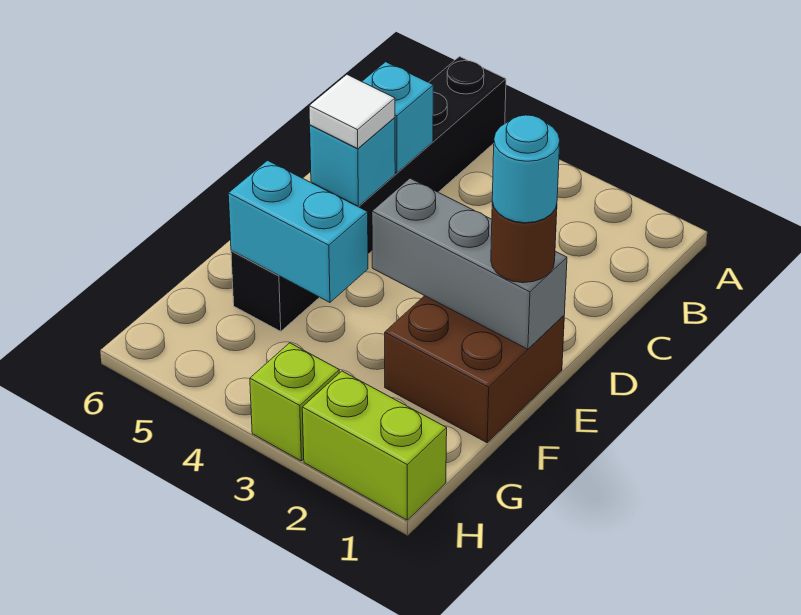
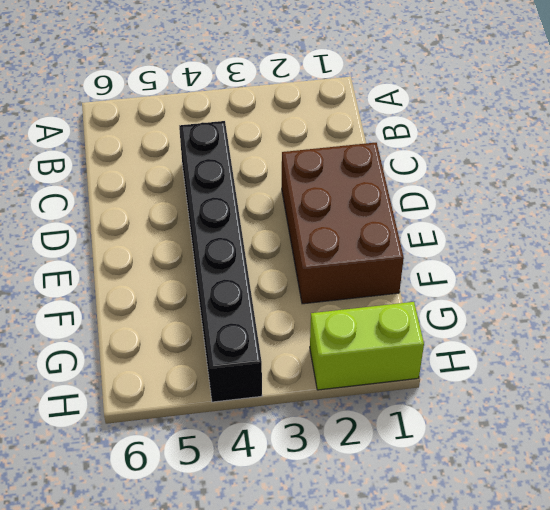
black brick C4:H4 level 1 -> black brick A5:F5 level 1
brown brick D1:F2 level 1 -> brown brick E1:F2 level 1
none -> lime brick H3 level 1
none -> cyan brick C5 level 2

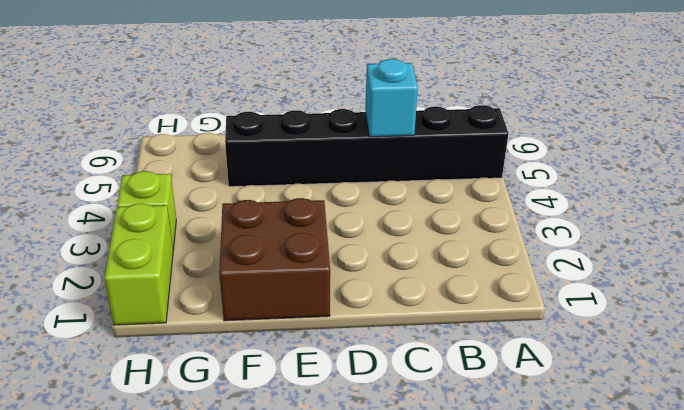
none -> cyan brick D5 level 2
none -> grey brick E1:E3 level 2

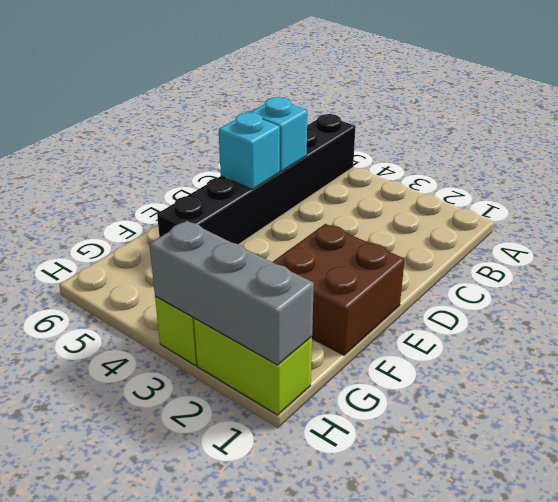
grey brick H1:H3 level 2 -> grey brick E1:E3 level 2
none -> cyan brick F4:F5 level 2
none -> white tile D5 level 3

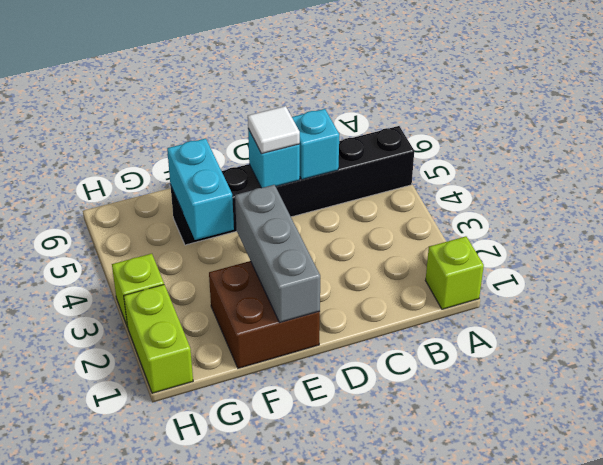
lime brick A1 level 1 -> none
none -> brown round brick E1 level 3
none -> cyan round brick E1 level 4

